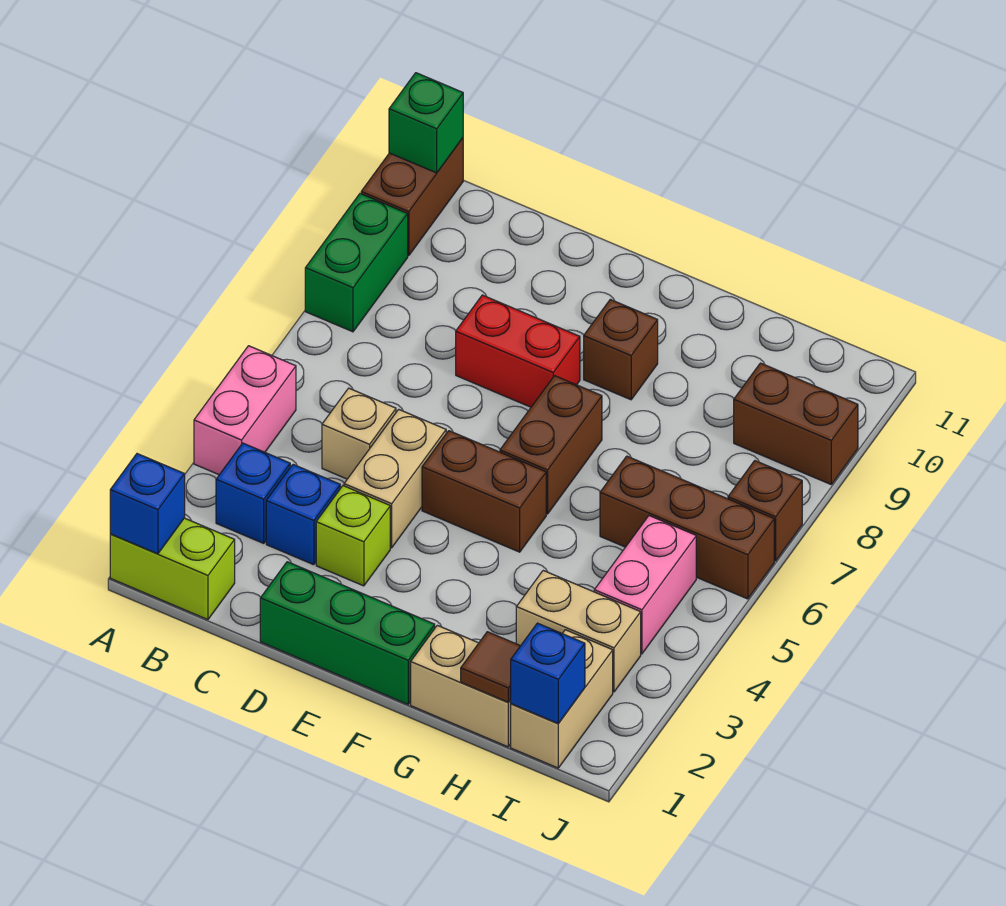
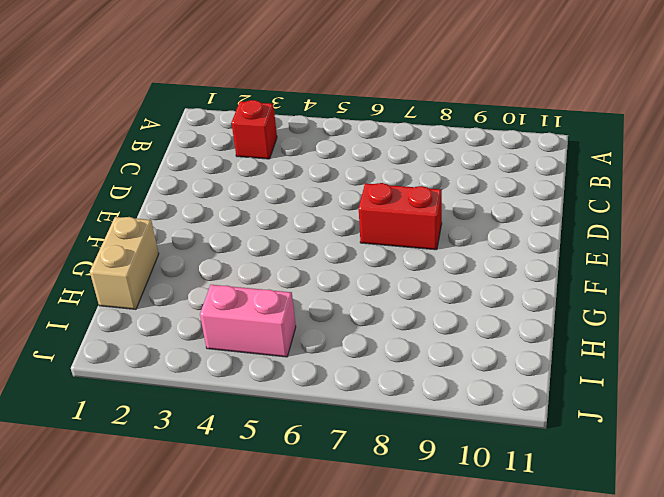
red brick B3 level 1 -> blue brick B3 level 1
red brick E7:E8 level 1 -> red brick D8:E8 level 1
none -> lime brick A1:B1 level 1
none -> pink brick A4:A5 level 1
none -> green brick A8:A9 level 1

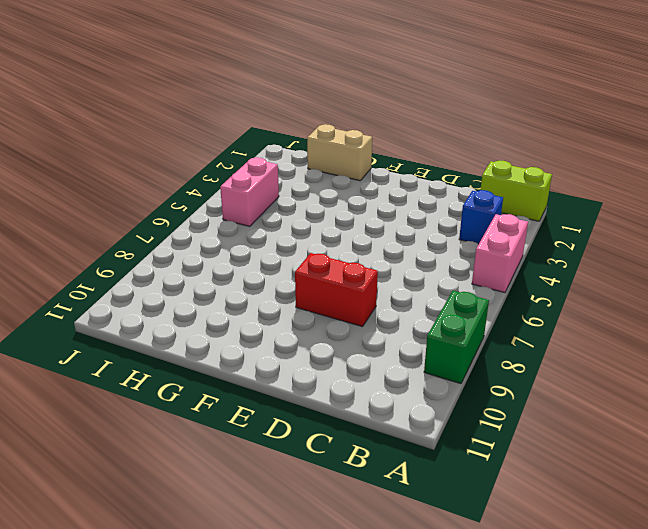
none -> brown brick A10:A11 level 1
none -> blue brick C3 level 1
none -> tan brick C5 level 1

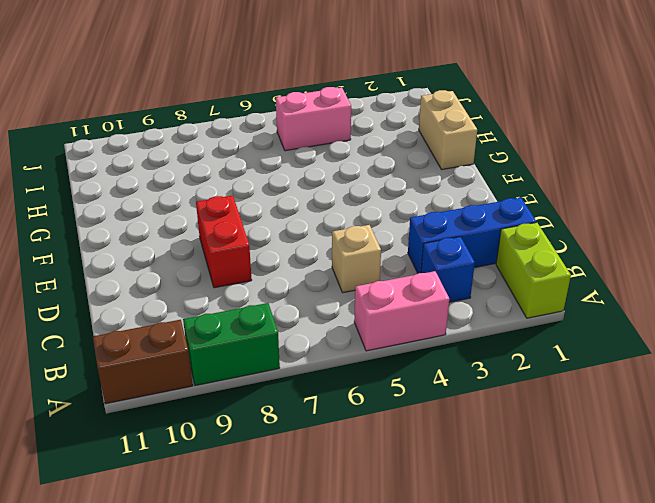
blue brick C1:C3 level 1 -> blue brick C3 level 1
none -> green brick D1:F1 level 1
none -> lime brick D3 level 1
none -> tan brick D4:D5 level 1

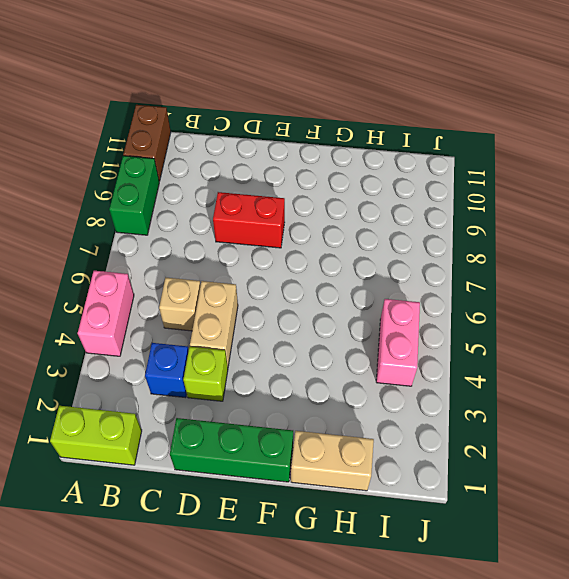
none -> blue brick B3 level 1
none -> brown brick E5:F5 level 1
none -> brown brick F6:F7 level 1

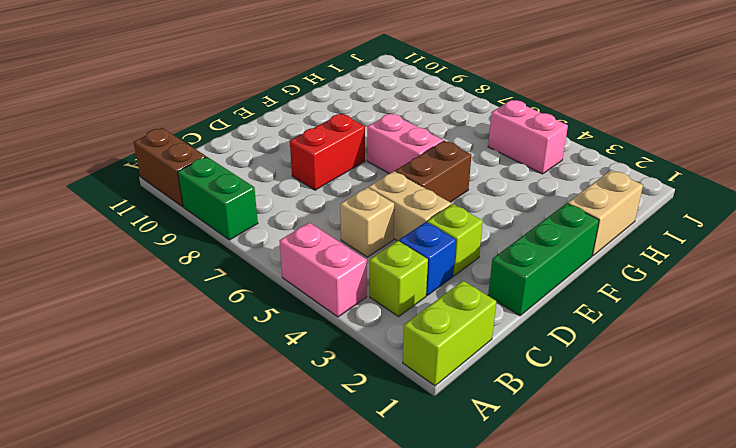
lime brick B3 level 1 -> blue brick B3 level 1
pink brick F6:F7 level 1 -> brown brick F6:F7 level 1
none -> brown brick F9 level 1
none -> tan brick H3:I3 level 1
none -> brown brick H6:J6 level 1

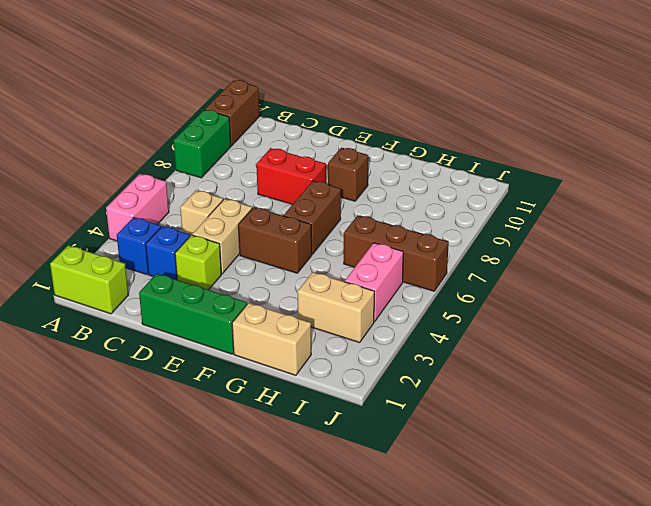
none -> tan brick I1:I2 level 1
none -> brown brick I9:J9 level 1
none -> brown brick J7 level 1

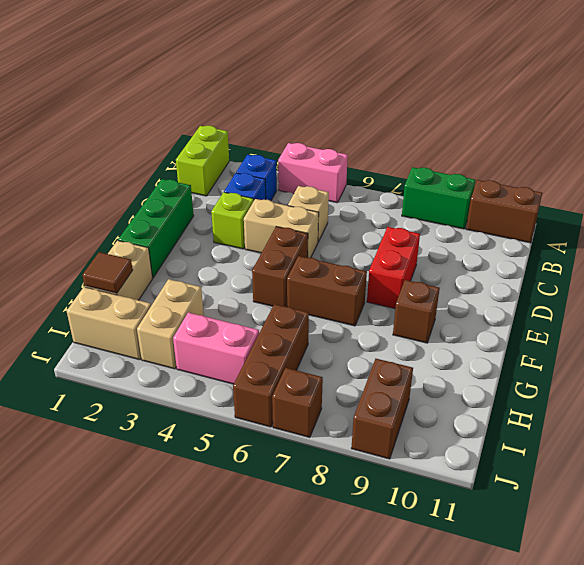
none -> blue brick A1 level 2
none -> green brick A11 level 2
none -> blue brick I1 level 2

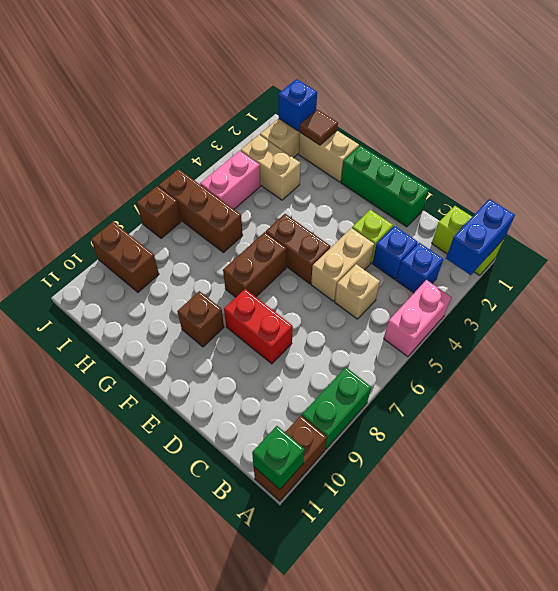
blue brick A1:A2 level 2 -> blue brick A1 level 2

